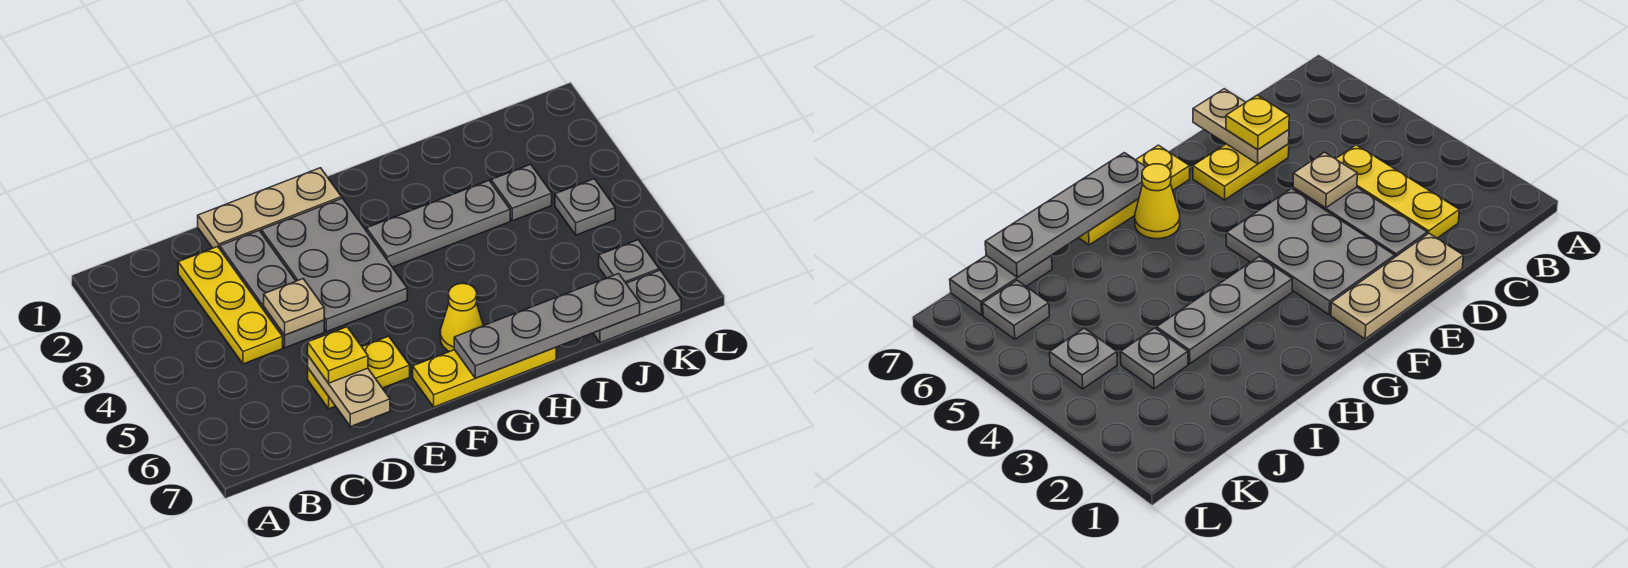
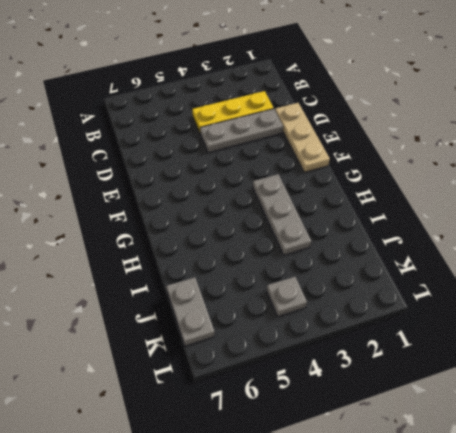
none -> yellow plate D6:E6 level 1
none -> grey plate E2:F4 level 1
none -> yellow plate F7:H7 level 1

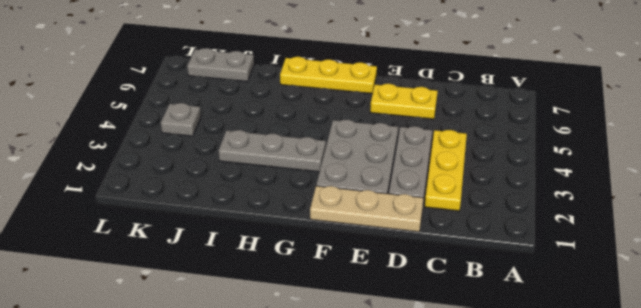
none -> yellow cone G6 level 1
none -> grey plate J3 level 1
none -> grey plate K6 level 1

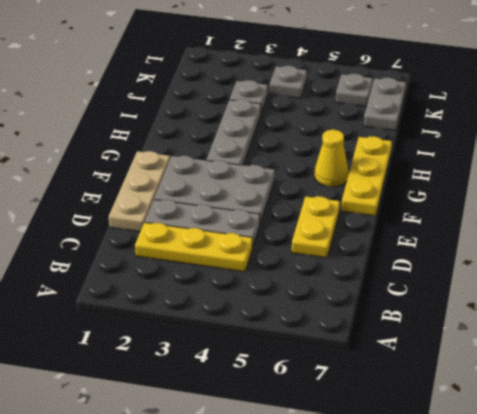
none -> tan plate D4 level 2
none -> tan plate D6:D7 level 2
none -> grey plate G7:J7 level 2

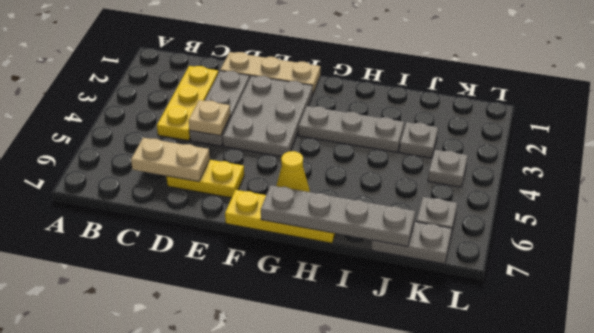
tan plate C6:D6 level 2 -> tan plate D6:D7 level 2
none -> yellow plate D6 level 3

